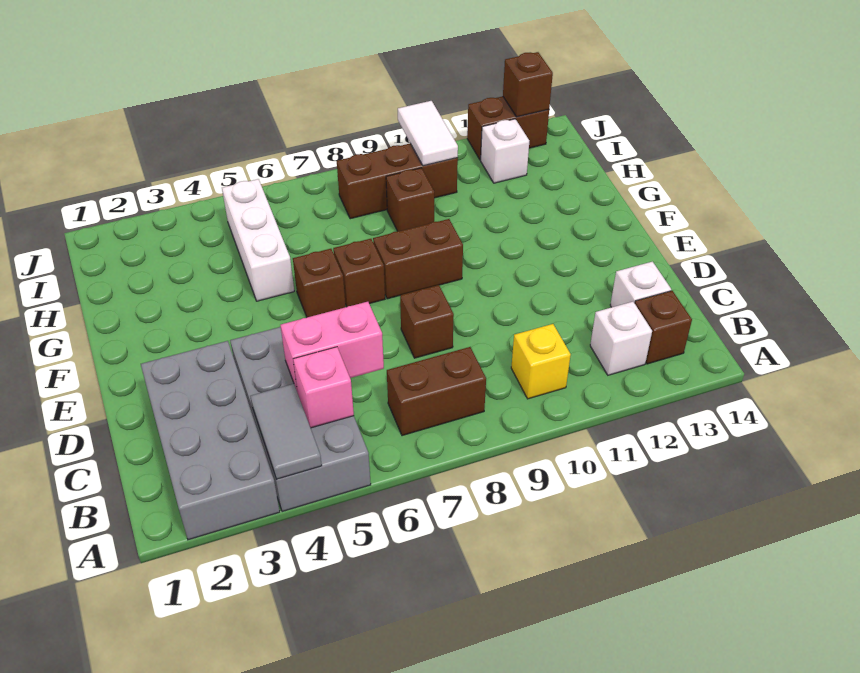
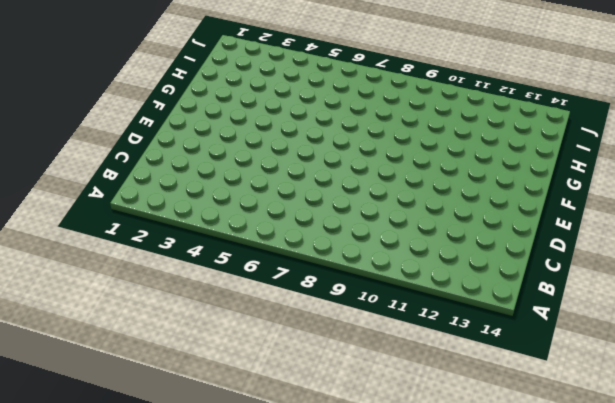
none -> grey brick A2:D3 level 1
none -> grey brick A4:D5 level 1
none -> brown brick B7:B8 level 1

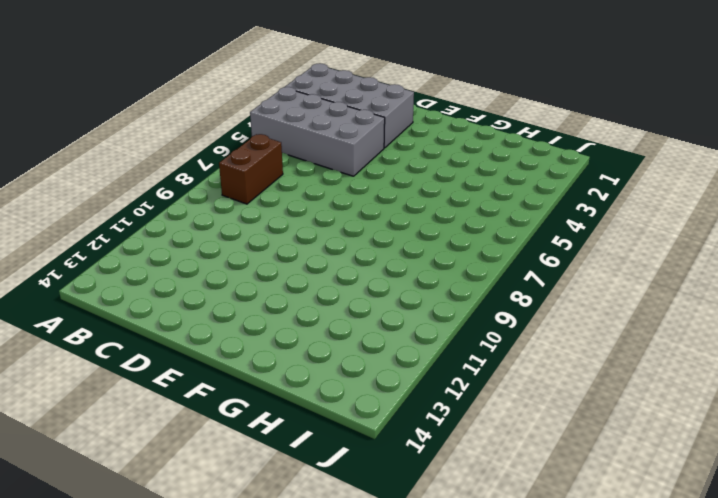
none -> yellow brick B10 level 1
none -> white brick B12 level 1
none -> brown brick B13 level 1

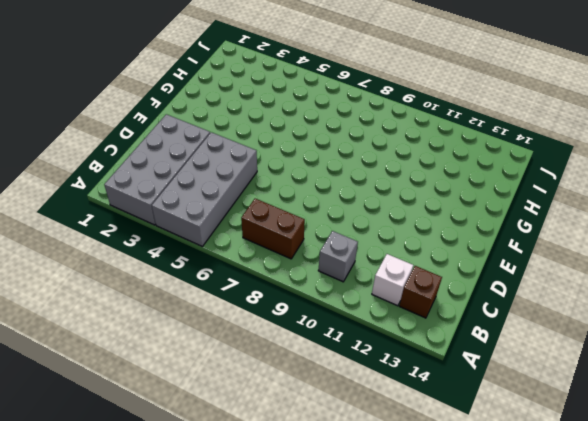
grey brick B10 level 1 -> yellow brick B10 level 1
none -> white brick C13 level 1
none -> brown brick D8 level 1
none -> brown brick F6 level 1

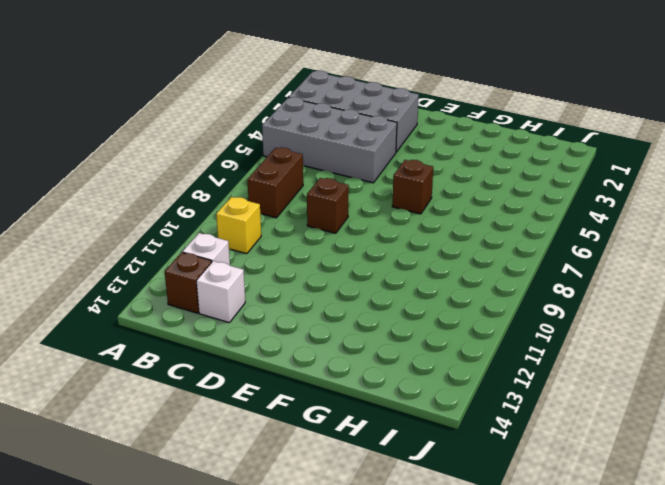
none -> brown brick F7 level 1
none -> brown brick F8:F9 level 1
none -> white brick G5:I5 level 1

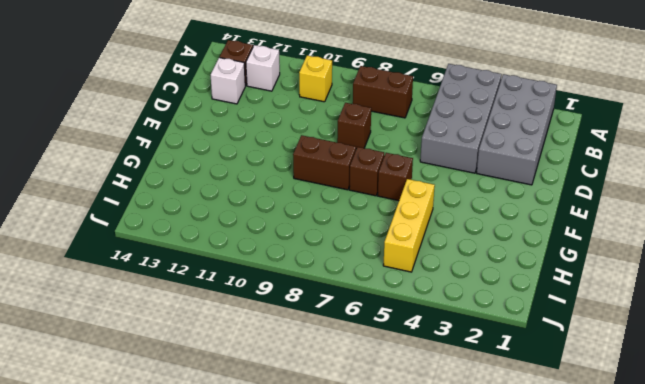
yellow brick G5:I5 level 1 -> white brick G5:I5 level 1
none -> brown brick H9 level 1
none -> brown brick I8:I10 level 1
none -> white brick I12 level 1

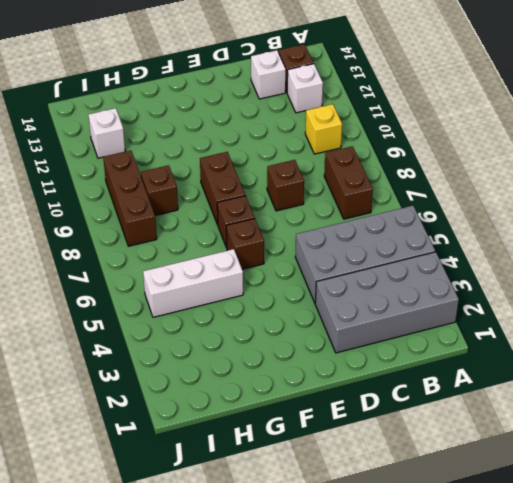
none -> brown brick J12:J13 level 1
none -> grey tile A4:B4 level 2
none -> pink brick B5 level 2

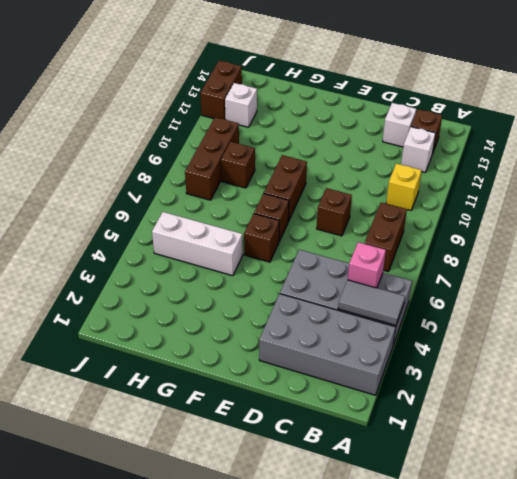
none -> pink brick C5:C6 level 2
none -> white tile I10:J10 level 2
none -> brown brick J13 level 2

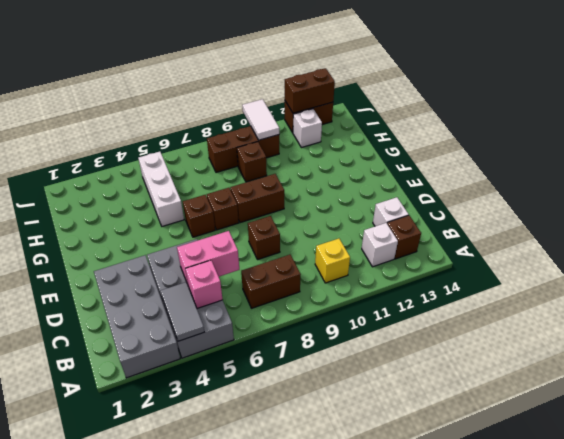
brown brick J12:J13 level 2 -> brown brick J13 level 2

